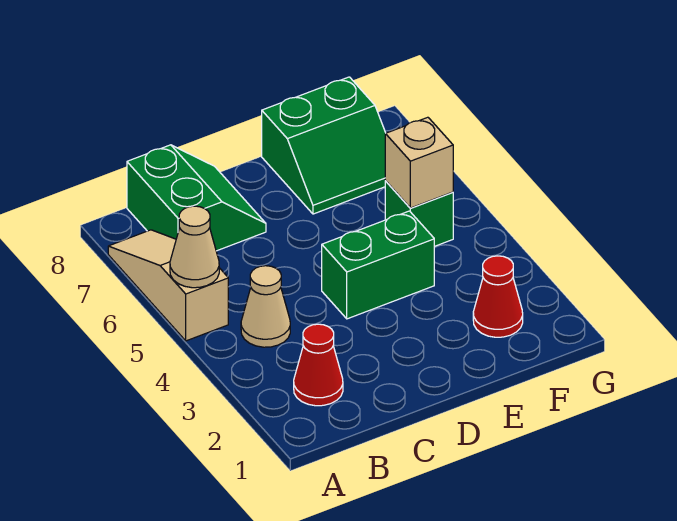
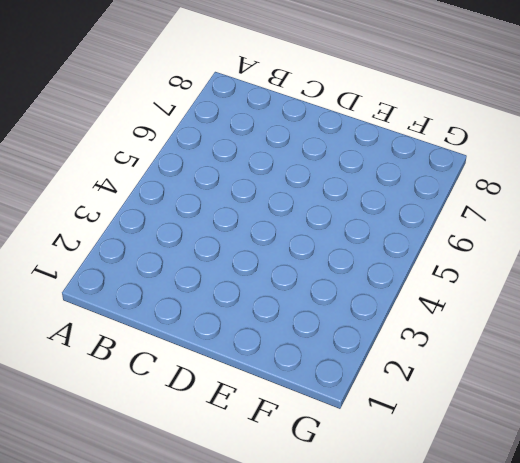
none -> tan slope A5:A7 level 1 top 5
none -> red cone B2 level 1

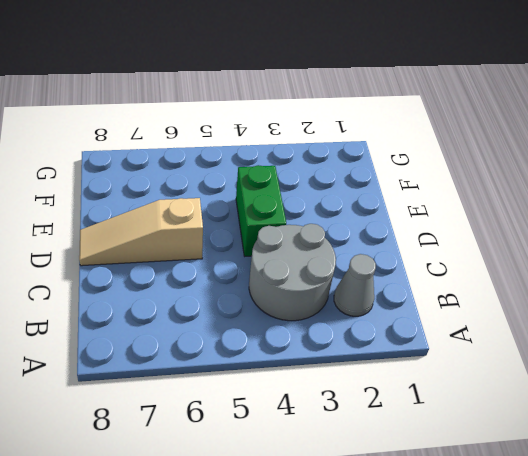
grey cone B2 level 1 -> red cone B2 level 1
grey round brick B3:C4 level 1 -> tan cone B4 level 1
tan slope D6:D8 level 1 top 6 -> tan slope A5:A7 level 1 top 5
none -> green slope B7:C8 level 1 top B
none -> green slope E7:F8 level 1 top 8

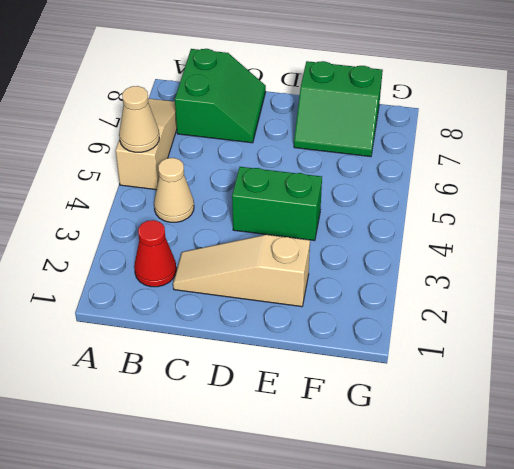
tan slope C2:E2 level 1 top E -> none
none -> red cone F2 level 1
none -> green brick F5 level 1

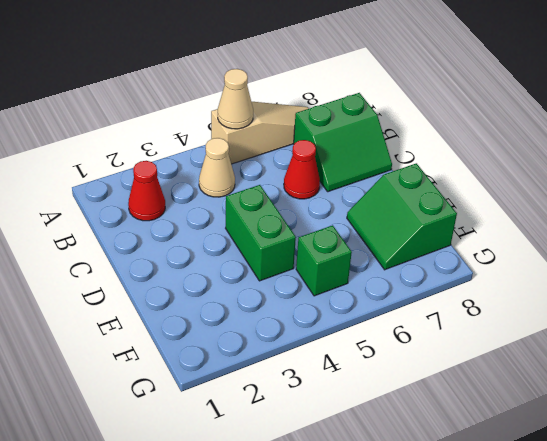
red cone C6 level 1 -> red cone F2 level 1
none -> tan brick F5 level 2

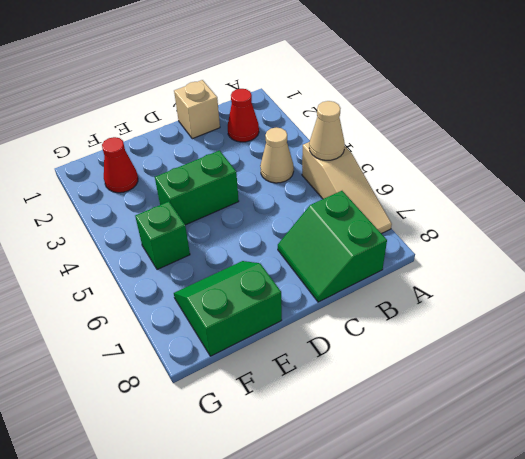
tan brick C1 level 1 -> tan brick F5 level 2

